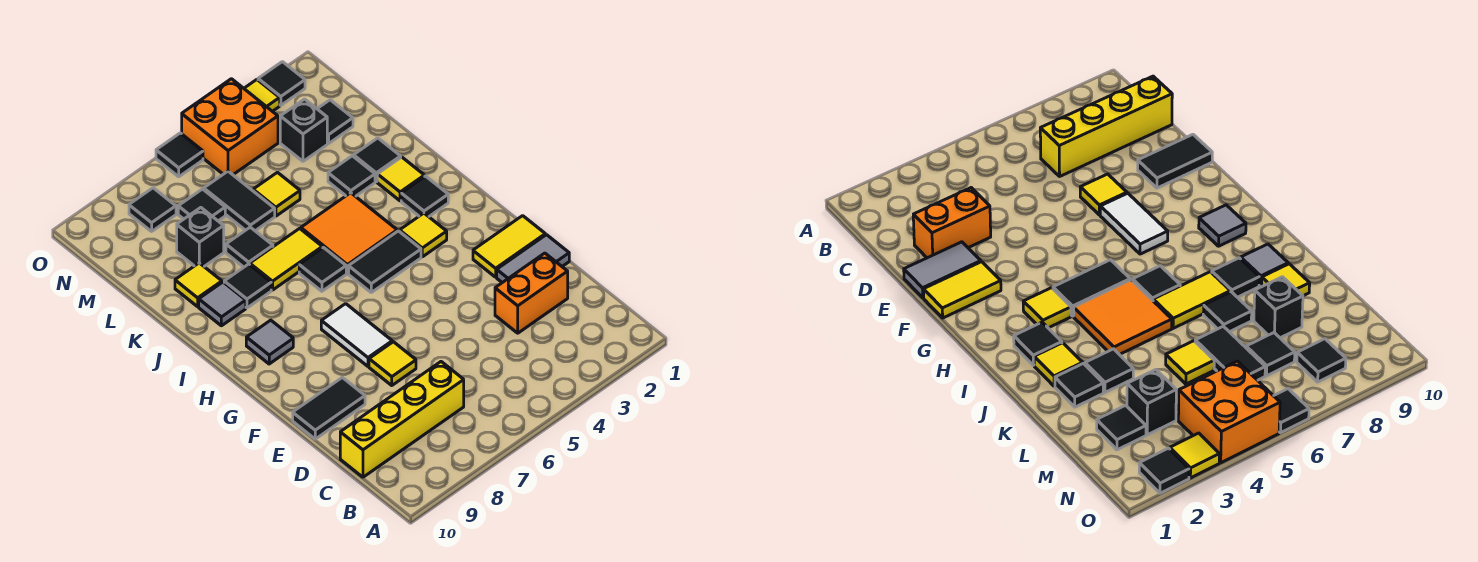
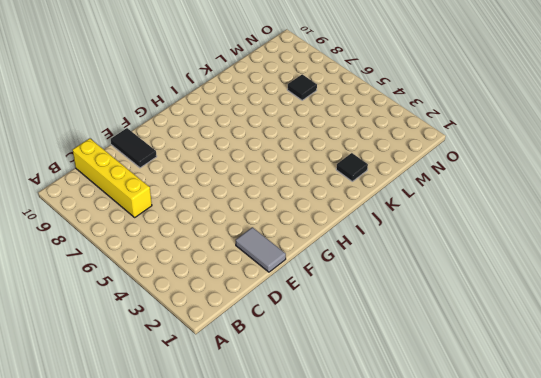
none -> orange brick D2:D3 level 1
none -> yellow tile E7 level 1
none -> yellow tile F1:F2 level 1
none -> white tile F7:G7 level 1

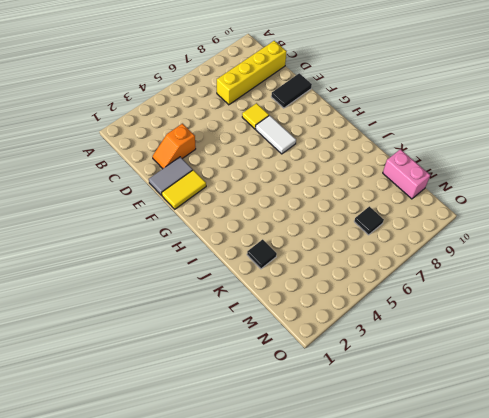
orange slope D2:D3 level 1 top 3 -> orange brick D2:D3 level 1
pink brick L10:M10 level 1 -> none
none -> yellow tile H3 level 1
none -> black tile H4:H5 level 1
none -> grey tile H9 level 1
none -> black tile I2 level 1

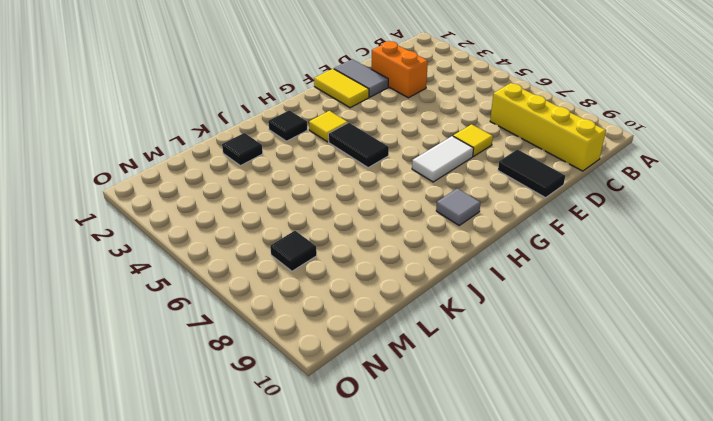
none -> orange tile I4:J5 level 1
none -> black tile I6 level 1
none -> yellow tile J2 level 1
none -> yellow tile J6:J7 level 1

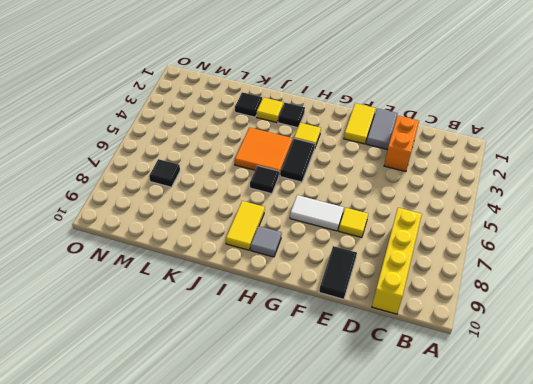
yellow tile I8:I9 level 1 -> yellow tile J6:J7 level 1
none -> black tile J8 level 1
none -> grey tile J9 level 1
none -> black tile K3 level 1
none -> black tile K7 level 1

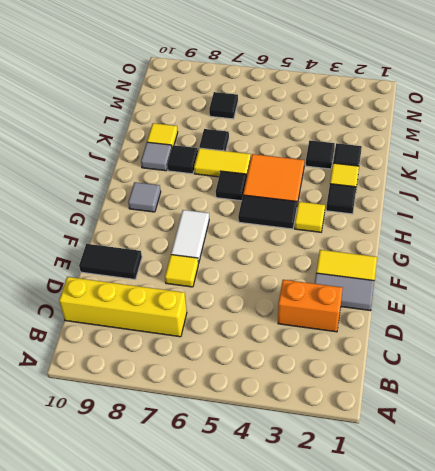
none -> yellow tile L5 level 1
none -> black tile L6:M6 level 1
none -> black brick L8 level 1
none -> black tile M2 level 1

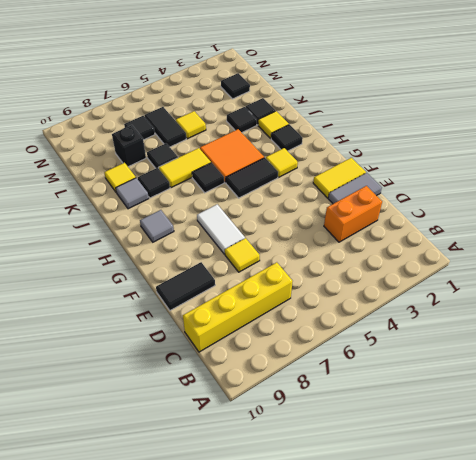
none -> black brick M3 level 1
none -> orange brick N4:O5 level 1
none -> black tile N8 level 1
none -> black tile O2 level 1

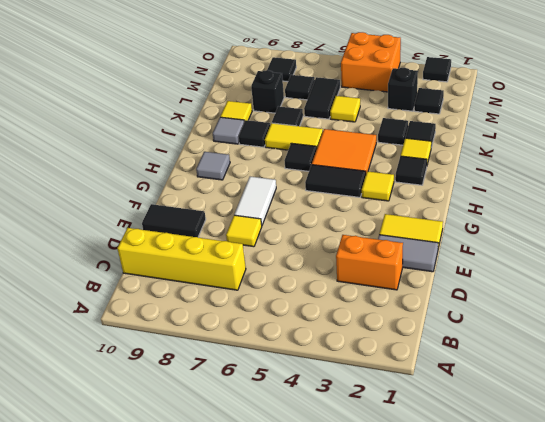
none -> yellow tile O3 level 1
none -> black tile O6 level 1

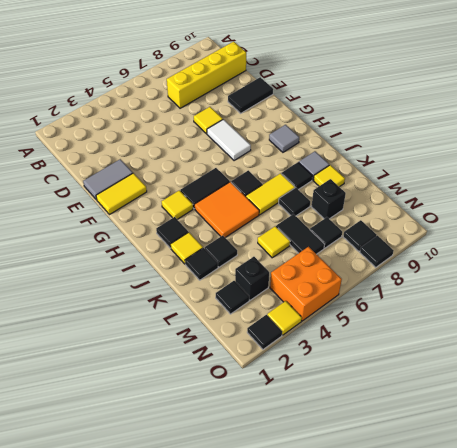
black tile O8 level 1 -> black tile O6 level 1
none -> orange brick D2:D3 level 1

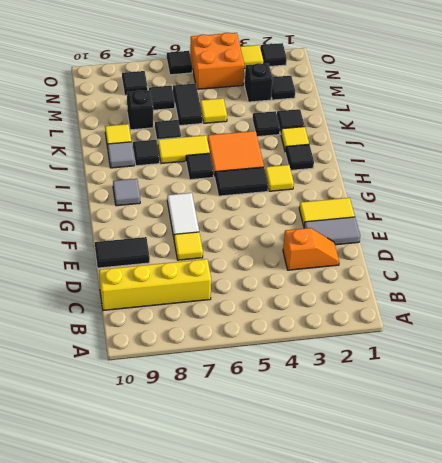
orange slope D2:D3 level 1 top 3 -> orange brick D2:D3 level 1

